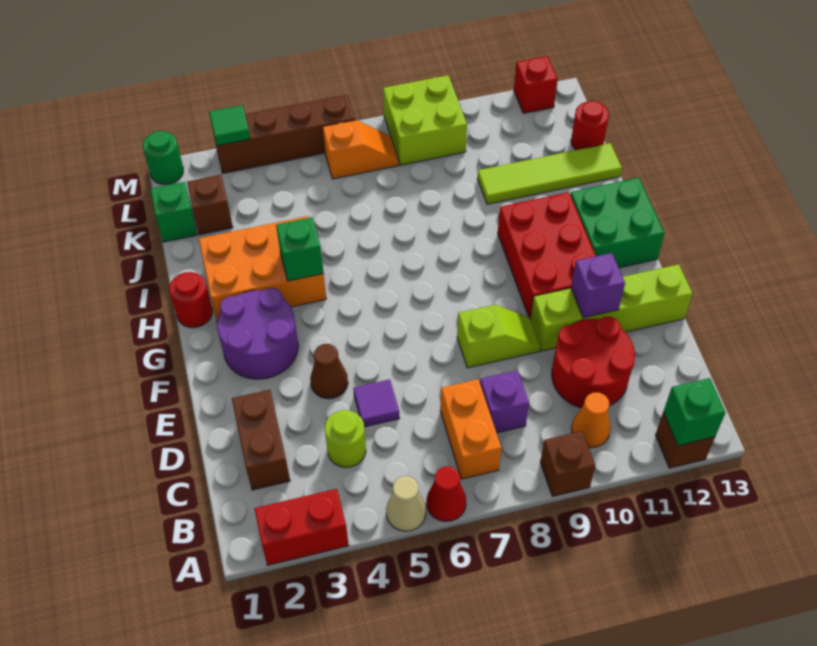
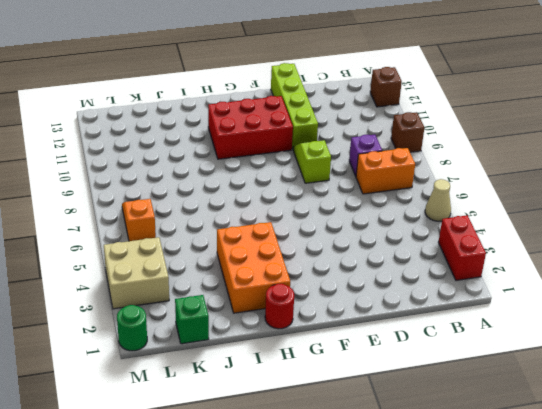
tan brick L3:M4 level 1 -> brown brick M3:M6 level 1
none -> red cone A6 level 1
none -> orange cone B10 level 1
none -> brown brick C2:D2 level 1
none -> lime round brick C4 level 1

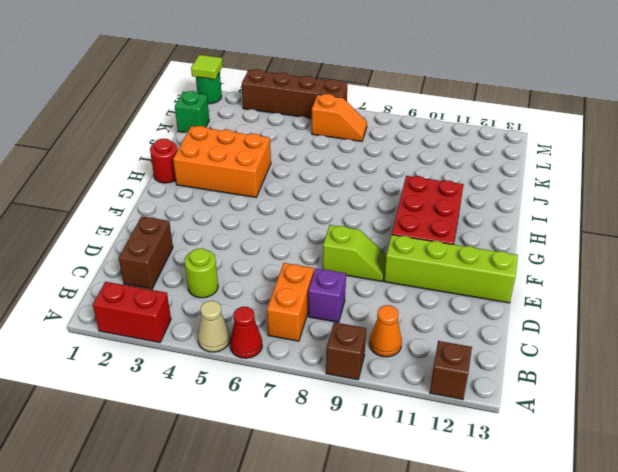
lime tile M1 level 2 -> none
none -> red round brick C10:D11 level 1
none -> purple tile D5 level 1
none -> brown cone E4 level 1
none -> purple round brick F2:G3 level 1

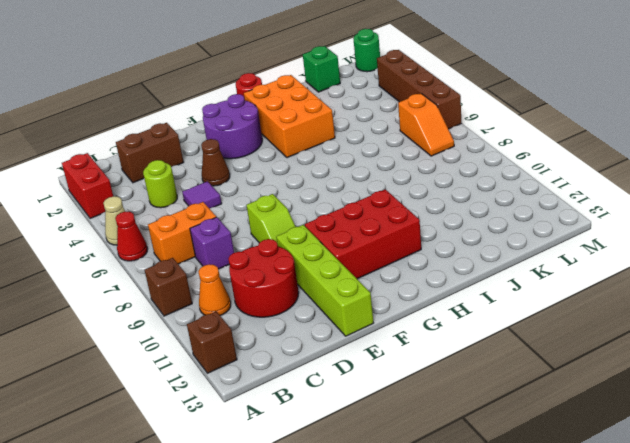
none -> green brick G12:H13 level 1
none -> lime tile J10:J13 level 1
none -> brown brick K2 level 1
none -> red round brick K13 level 1

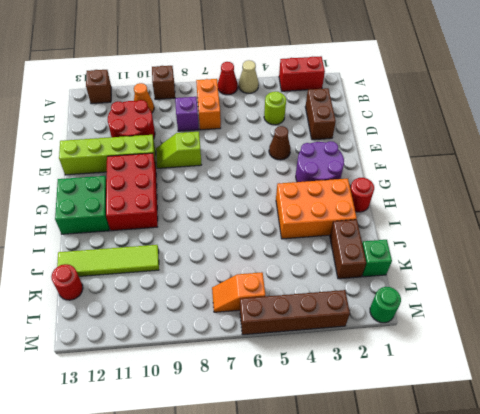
brown brick J2:K2 level 1 -> brown brick K2 level 1
none -> purple tile D5 level 1
none -> lime brick L8:M9 level 1
none -> red brick M12 level 1
none -> green brick A12 level 2

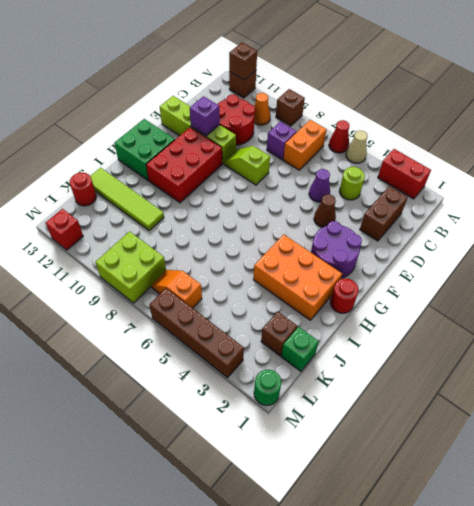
brown brick A12 level 2 -> green brick A12 level 2
purple cone D5 level 1 -> purple tile D5 level 1
none -> green brick H4 level 2
none -> green tile M3 level 2

